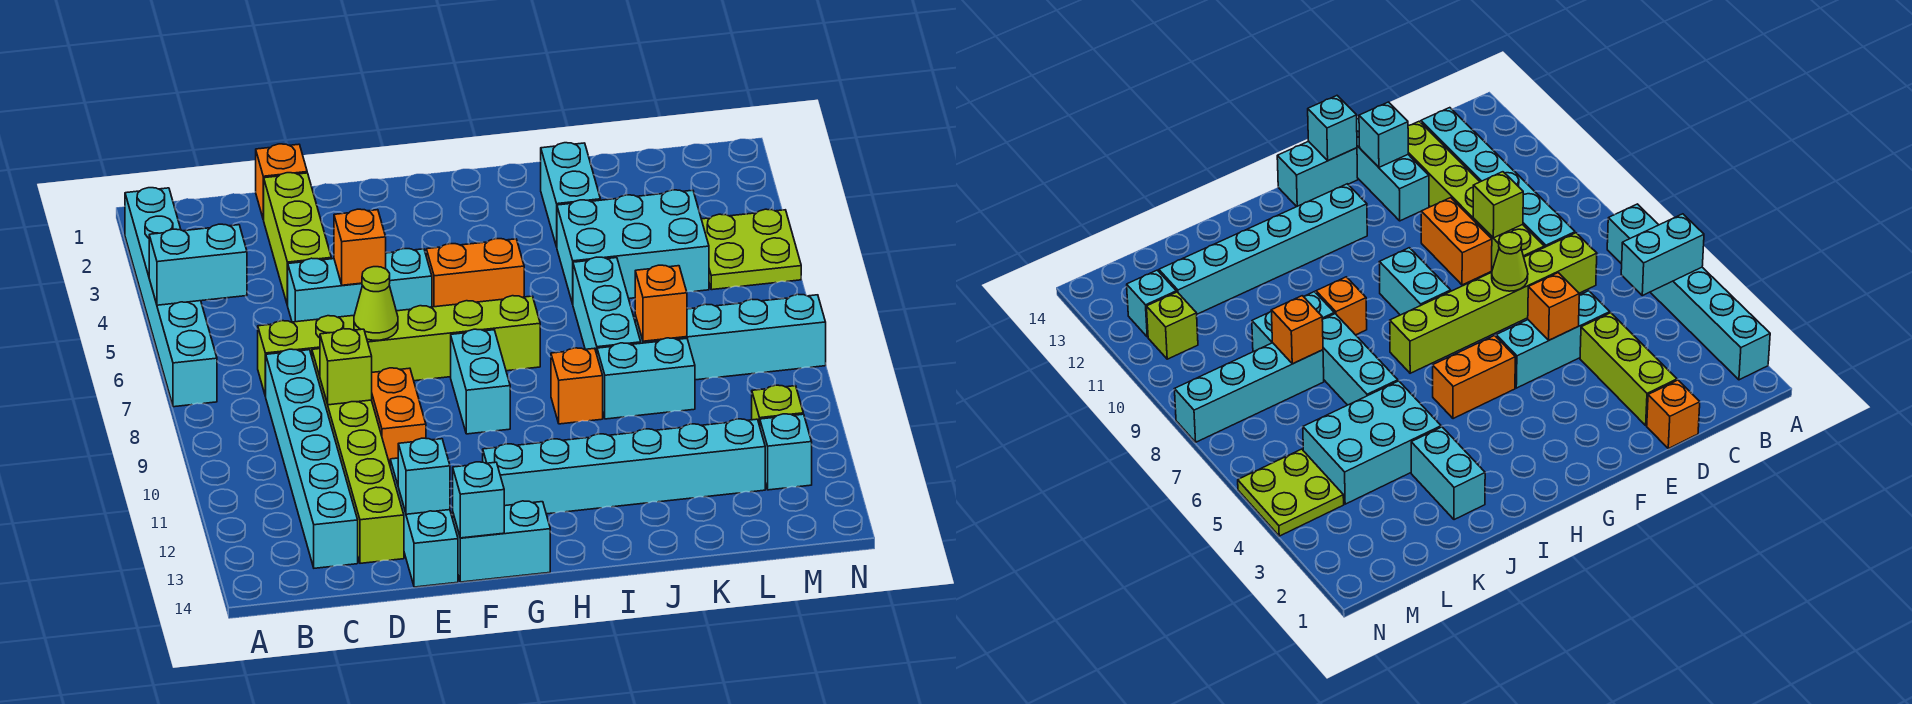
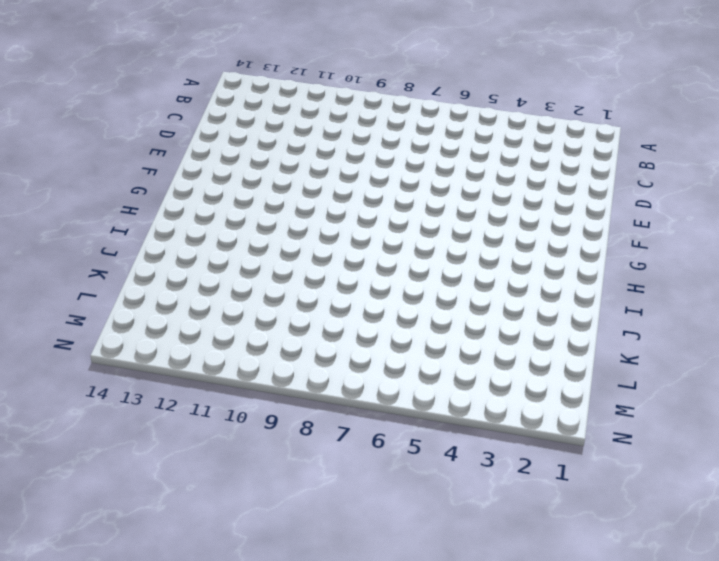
none -> cyan brick A2:A7 level 1
none -> lime brick C7:H7 level 1
none -> cyan brick C8:C13 level 1

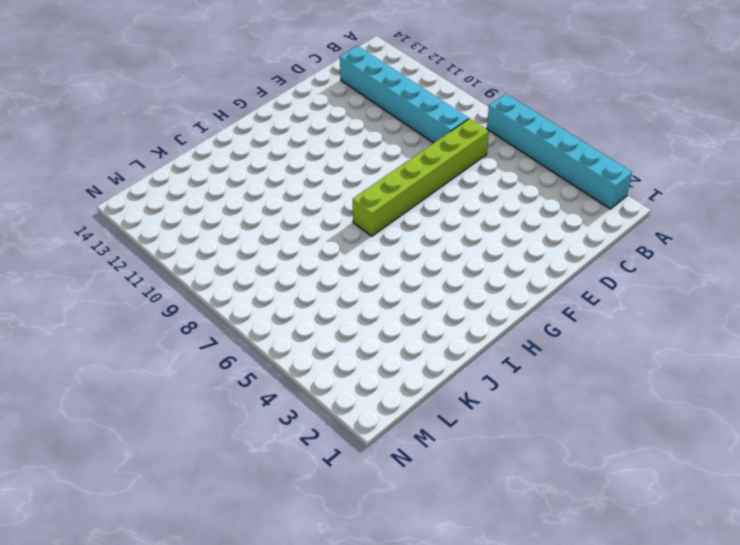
none -> orange brick D1 level 1
none -> lime brick D2:D4 level 1
none -> cyan brick D5:F5 level 1

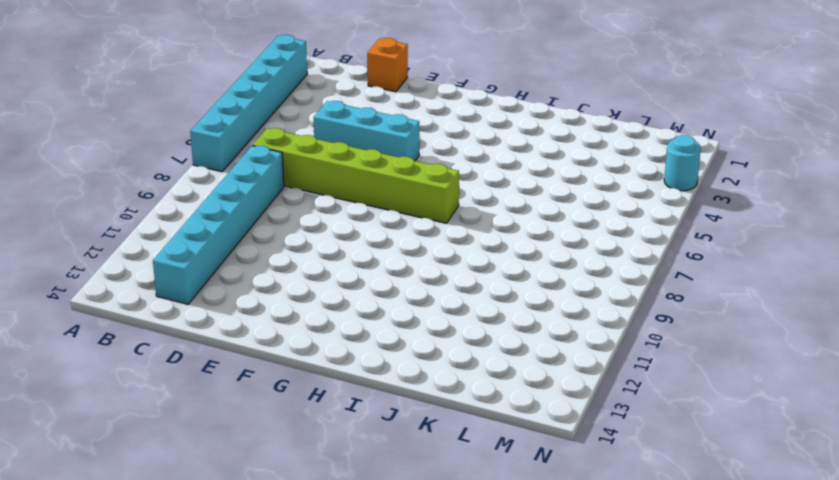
cyan round brick N3 level 1 -> none
none -> lime brick D2:D4 level 1
none -> lime brick D8:D13 level 1
none -> orange brick E9:E10 level 1

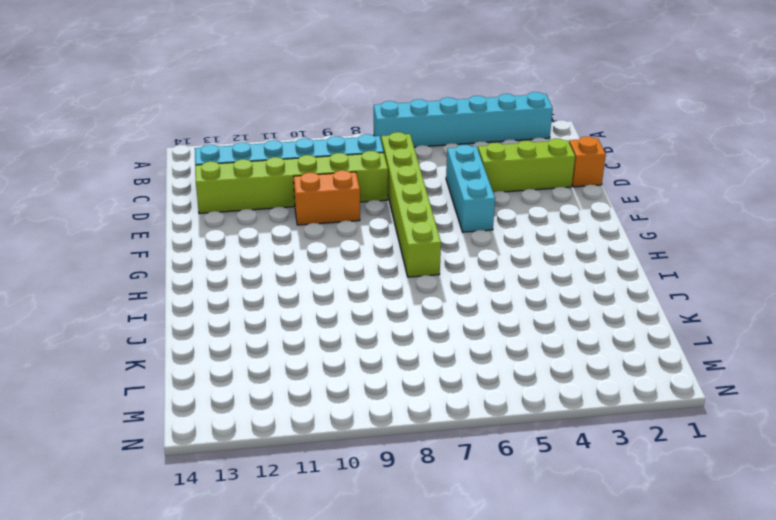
none -> cyan brick E12:E14 level 1
none -> cyan brick F14:G14 level 1
none -> orange brick G5:H5 level 1

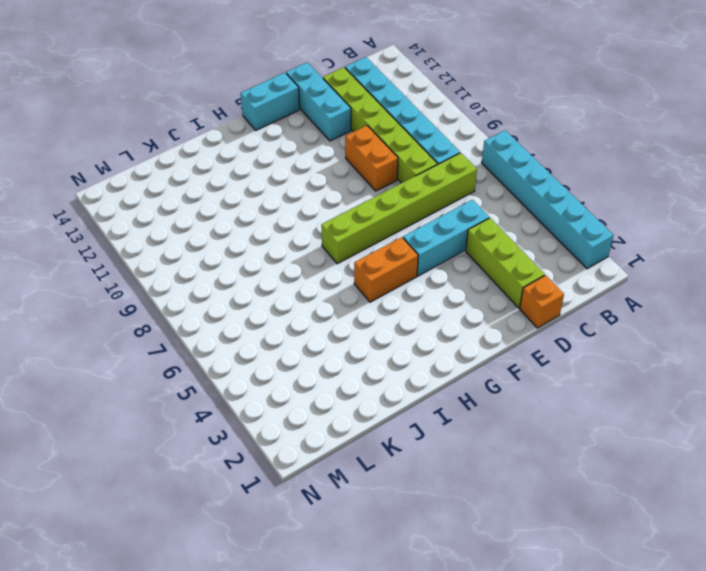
none -> cyan brick G8:G9 level 1
none -> cyan brick G12:L12 level 1
none -> orange brick I9 level 1

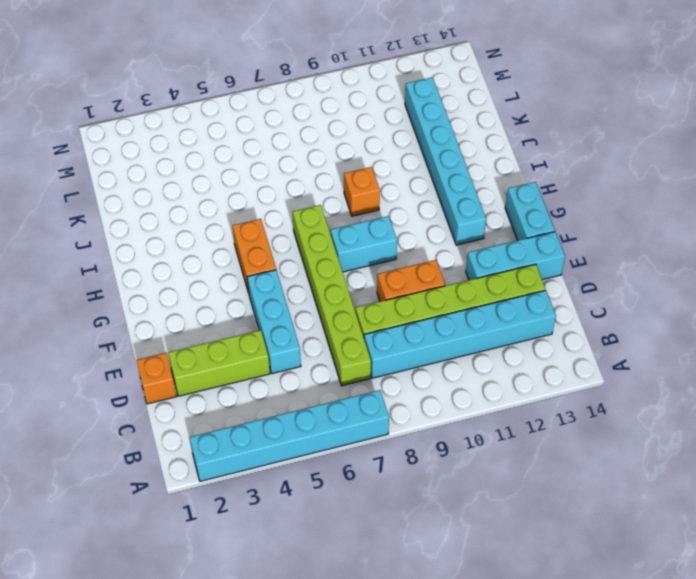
none -> cyan brick J2:J3 level 1
none -> cyan brick J4:L5 level 1
none -> cyan brick J6:J8 level 1

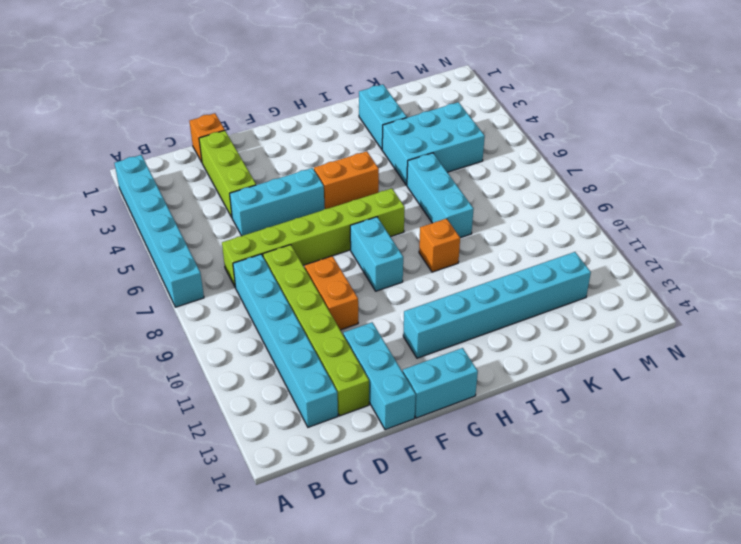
none -> cyan brick J9:K9 level 1
none -> cyan brick K8:N8 level 1
none -> lime plate M4:N5 level 1

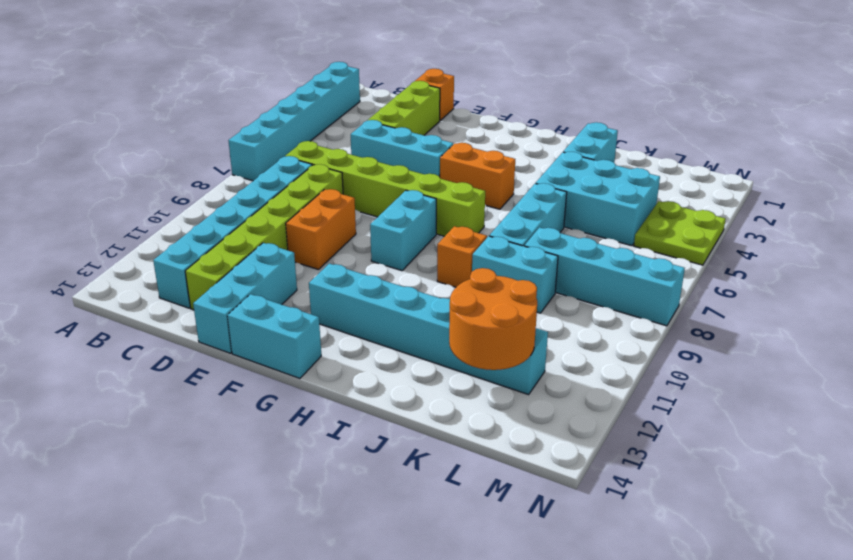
orange round brick K12:L13 level 2 -> none
none -> lime brick M11 level 1
none -> cyan brick M12 level 1
none -> cyan brick A5:B5 level 2

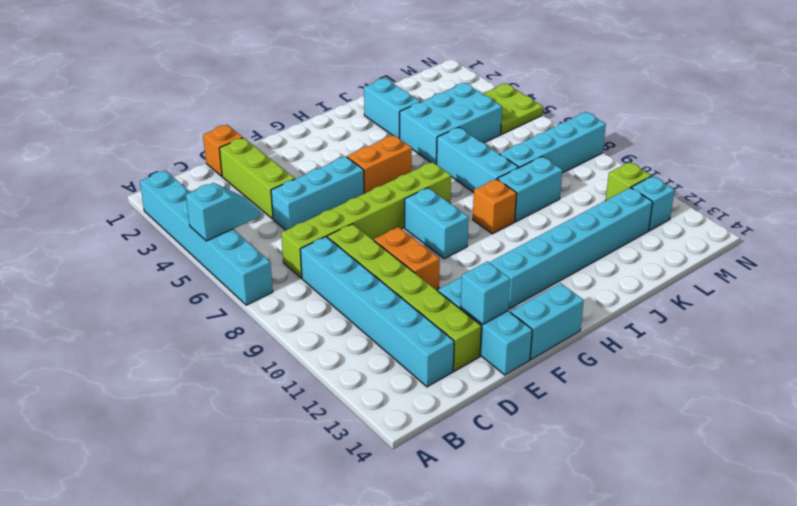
cyan slope A5:B5 level 2 top A -> cyan brick A5:B5 level 2
none -> lime brick D9 level 2
none -> orange brick E5 level 2
none -> lime cone E7 level 2

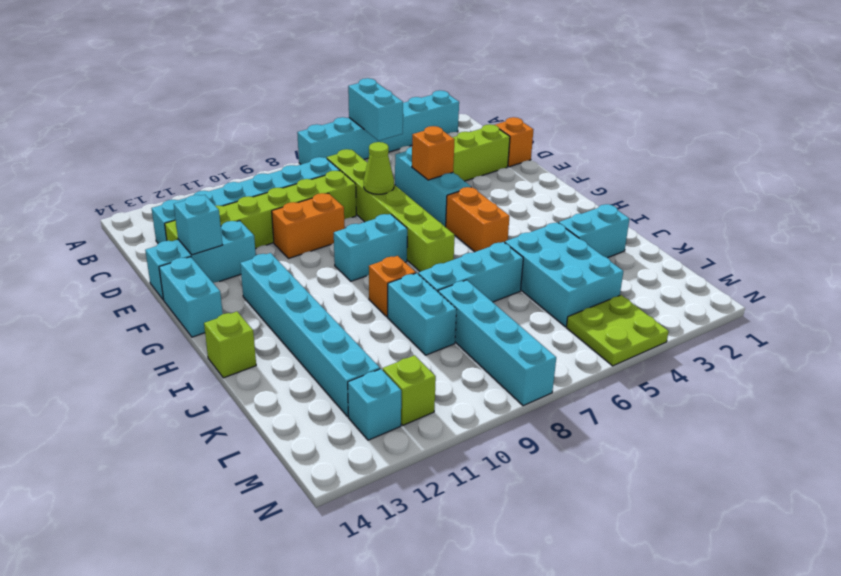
lime brick I14 level 1 -> lime brick D9 level 2
none -> cyan brick F14 level 2
none -> orange brick K8 level 2

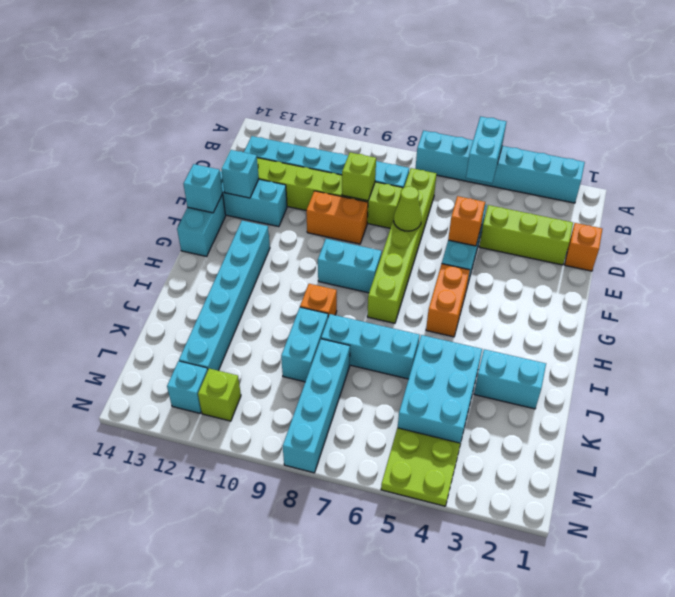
none -> orange brick K8 level 2

